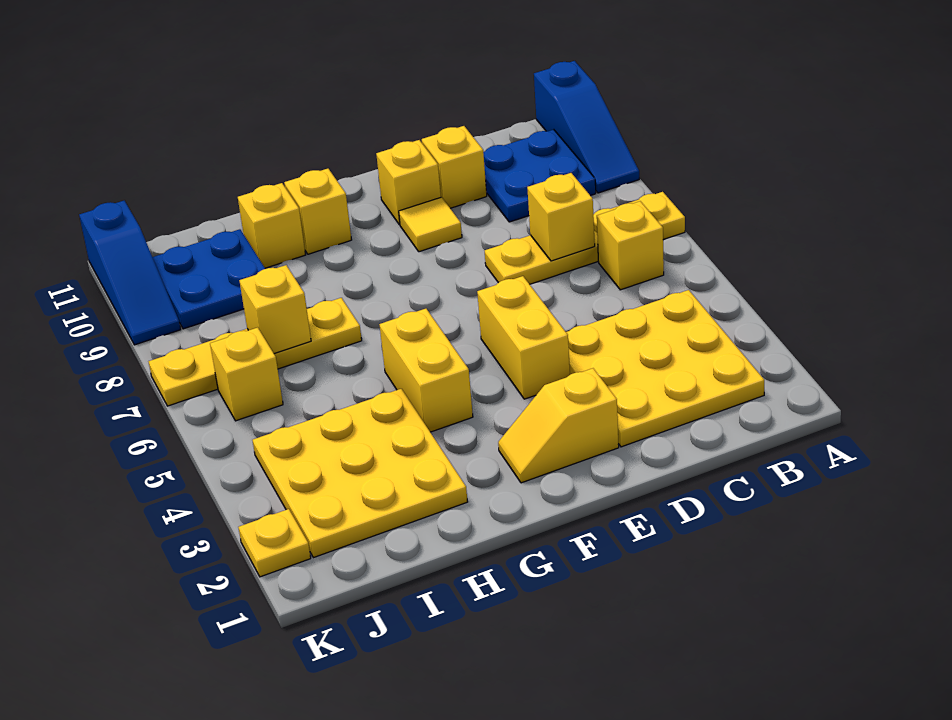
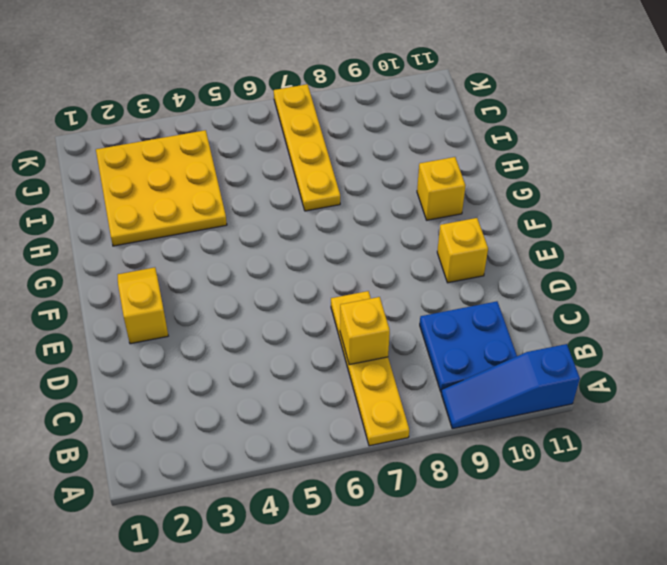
none -> yellow plate B2:D4 level 1
none -> yellow brick B6 level 1
none -> yellow brick D10 level 1

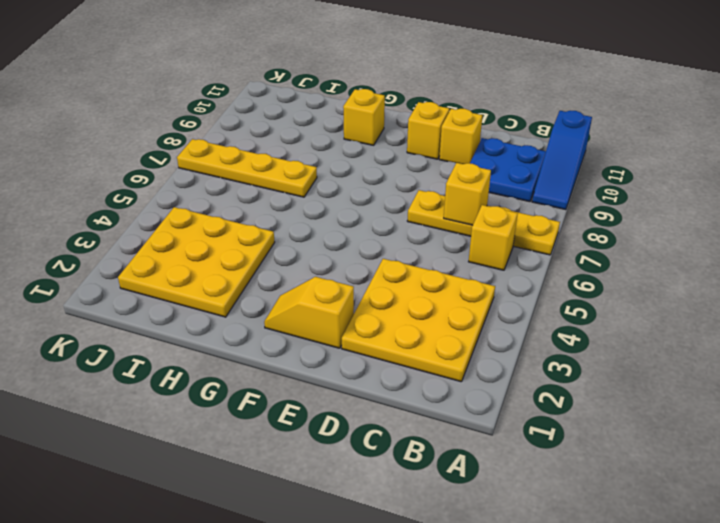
none -> yellow brick E4:E5 level 1
none -> yellow tile E9 level 1
none -> yellow brick G4:G5 level 1

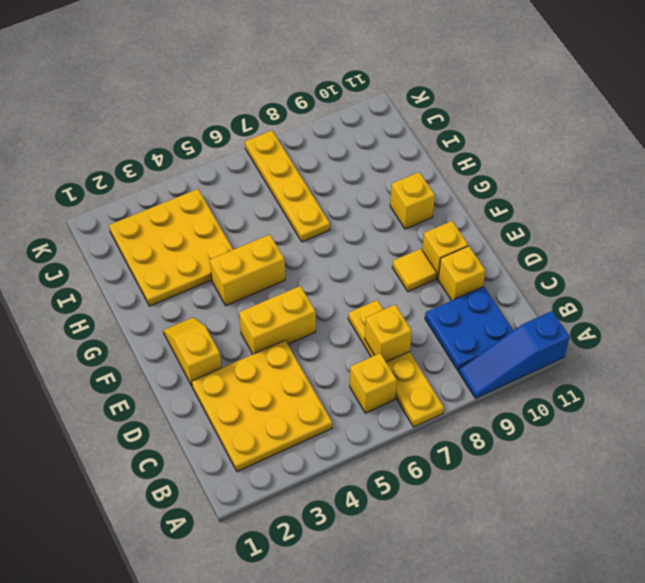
none -> yellow brick H10 level 1
none -> blue plate I9:J10 level 1
none -> yellow brick J6 level 1

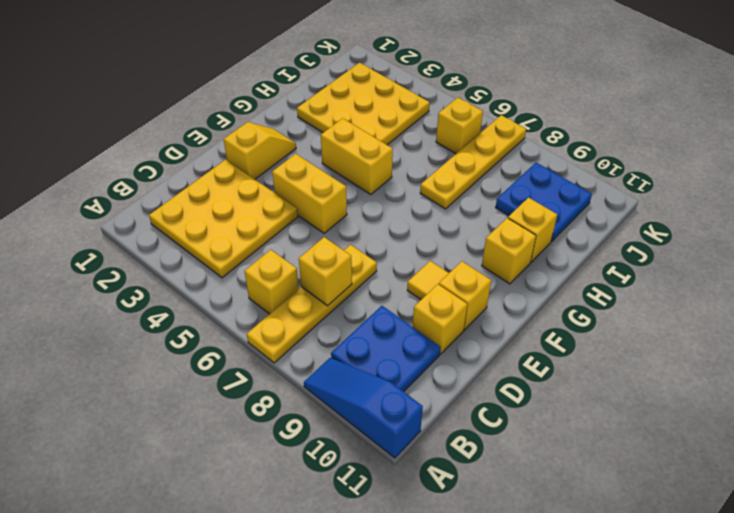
none -> yellow plate K2 level 1
none -> blue slope K9:K11 level 1 top 11
none -> yellow brick I7 level 2

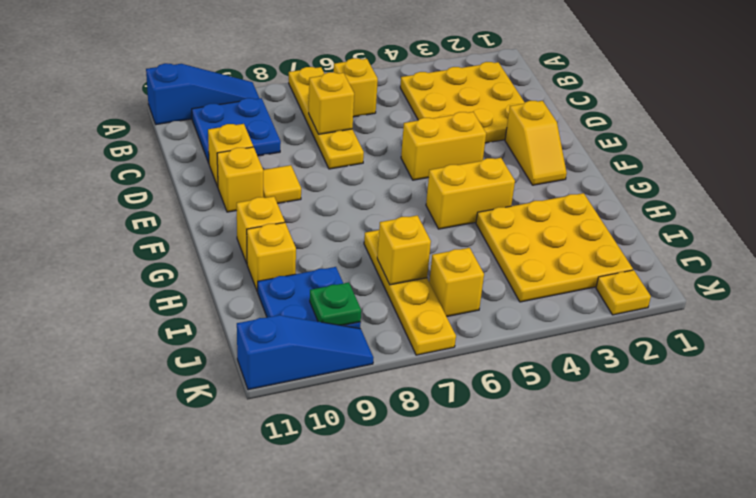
green plate J9 level 2 -> none

